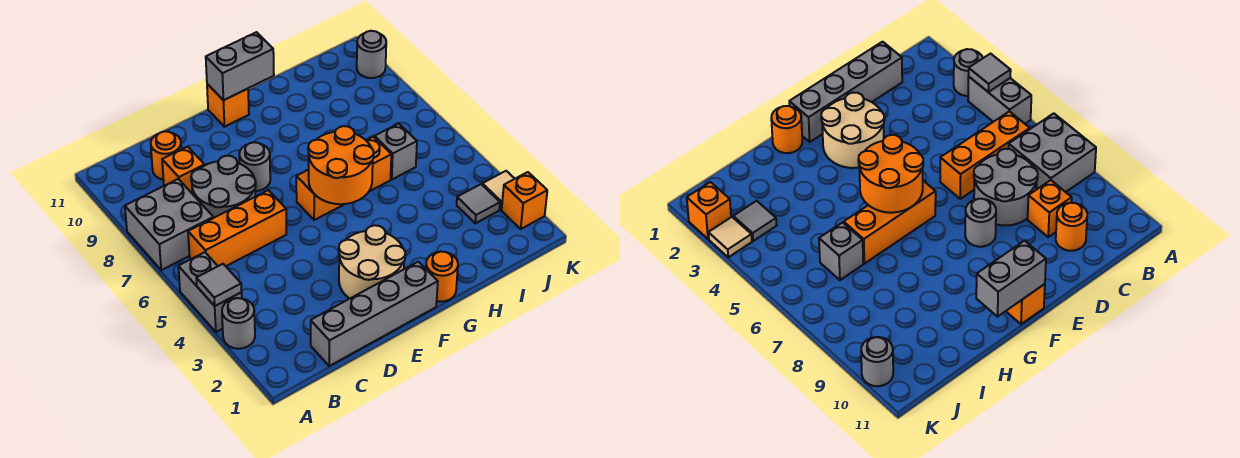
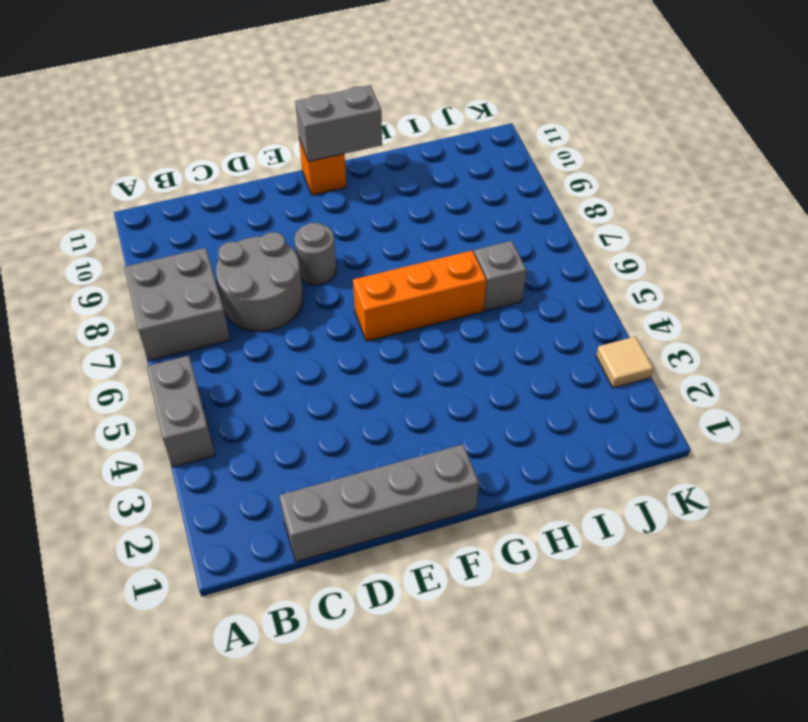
none -> grey round brick A3 level 1
none -> orange brick B6:D6 level 1
none -> orange brick C9 level 1

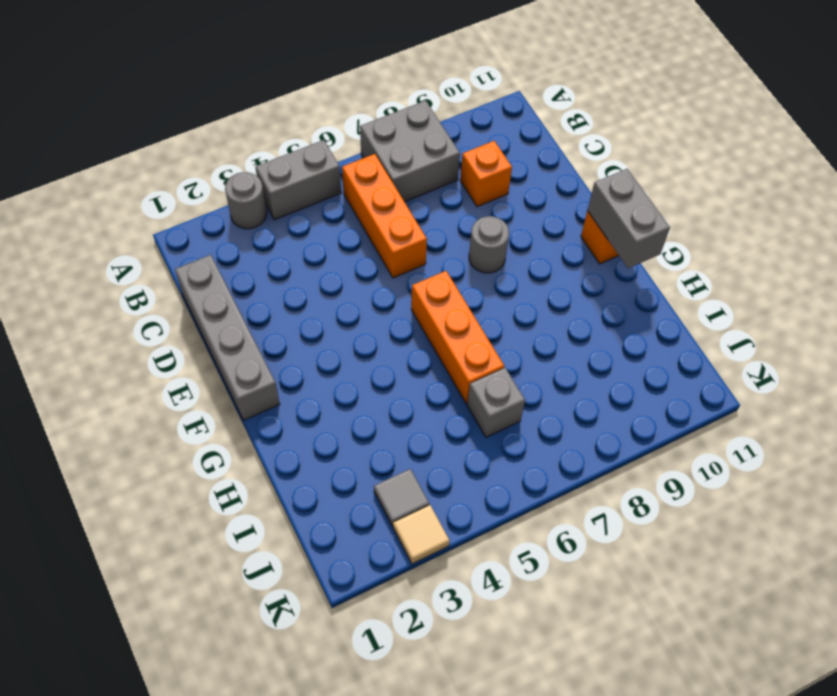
none -> grey round brick C7:D8 level 1
none -> orange round brick C10 level 1
none -> tan round brick E2:F3 level 1

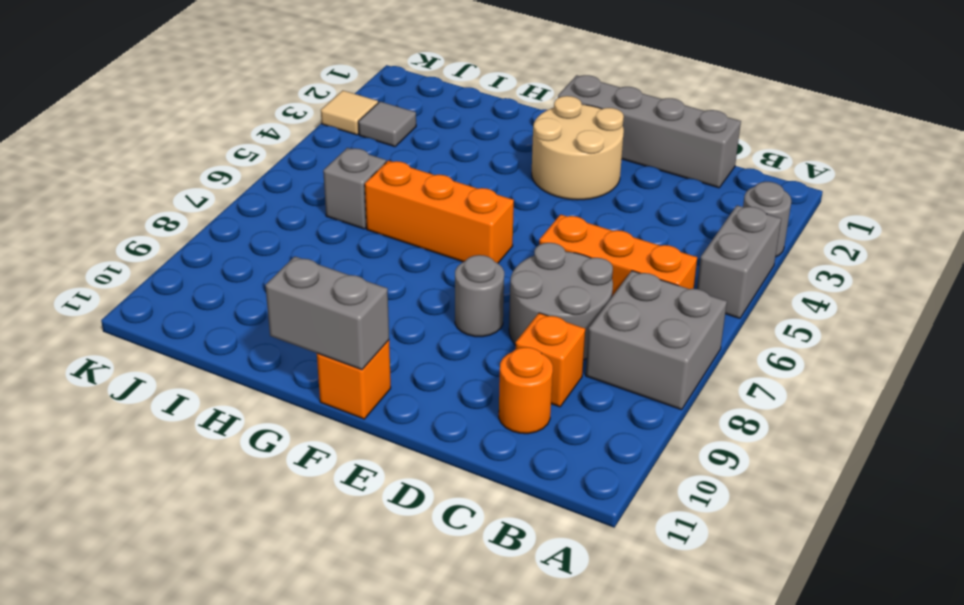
none -> orange round brick G1 level 1
none -> orange brick K2 level 1
none -> grey round brick K10 level 1

